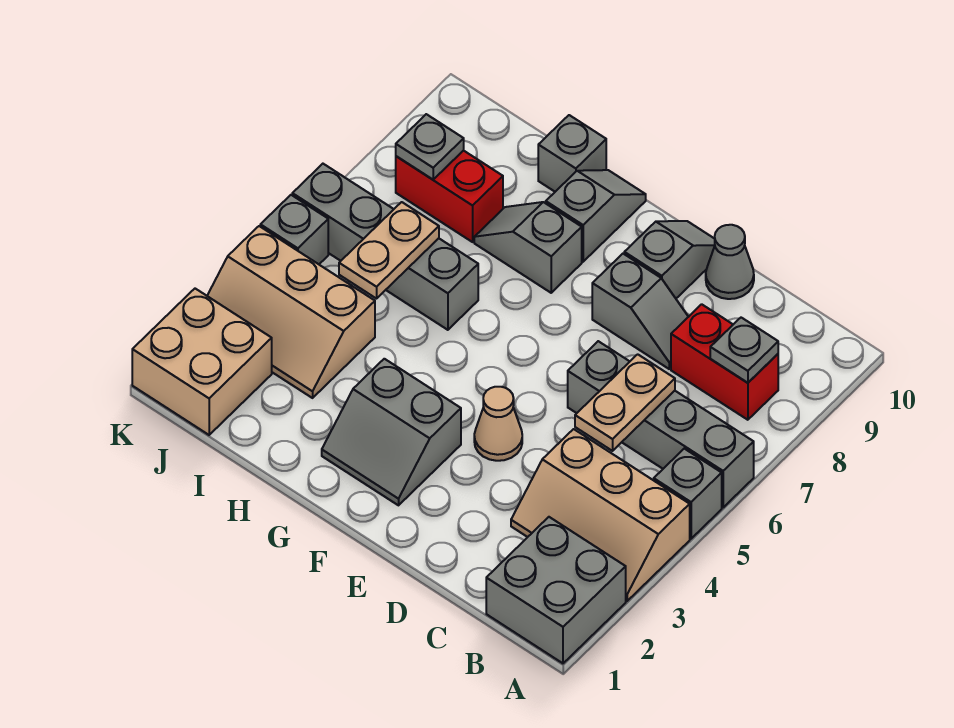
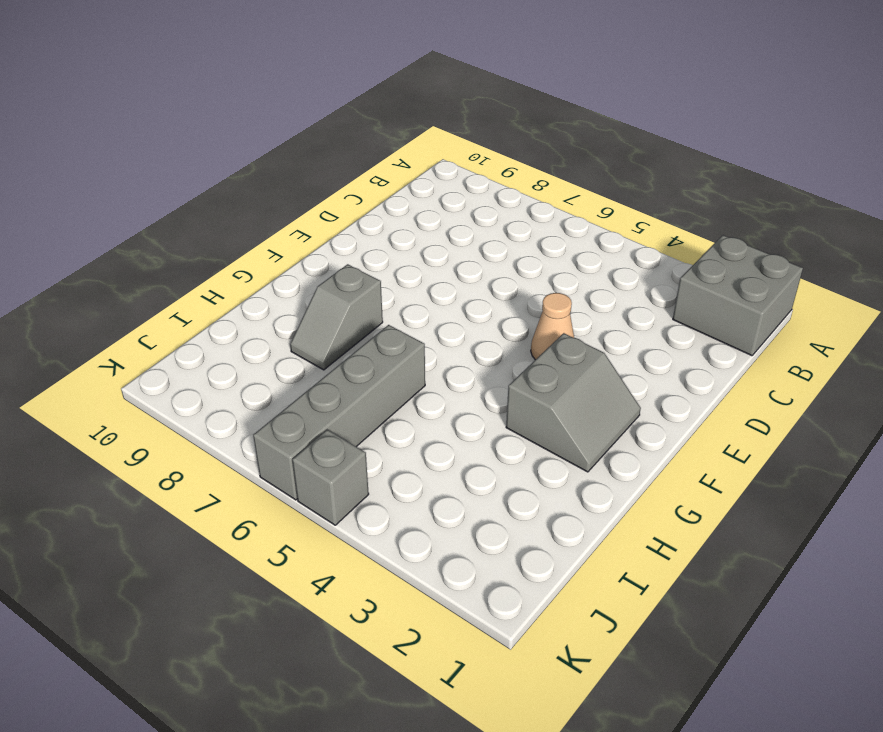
none -> tan slope A3:C4 level 1 top 4
none -> grey brick A5 level 1
none -> grey brick A6:D6 level 1

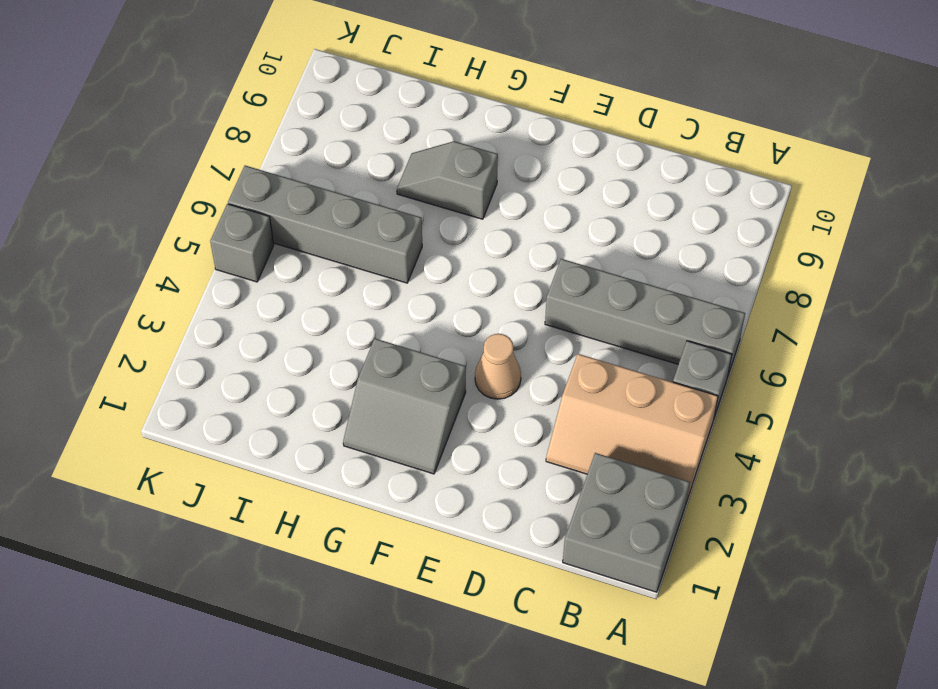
none -> red brick B8:C8 level 1
none -> grey slope D8:E8 level 1 top E
none -> grey cone D10 level 1

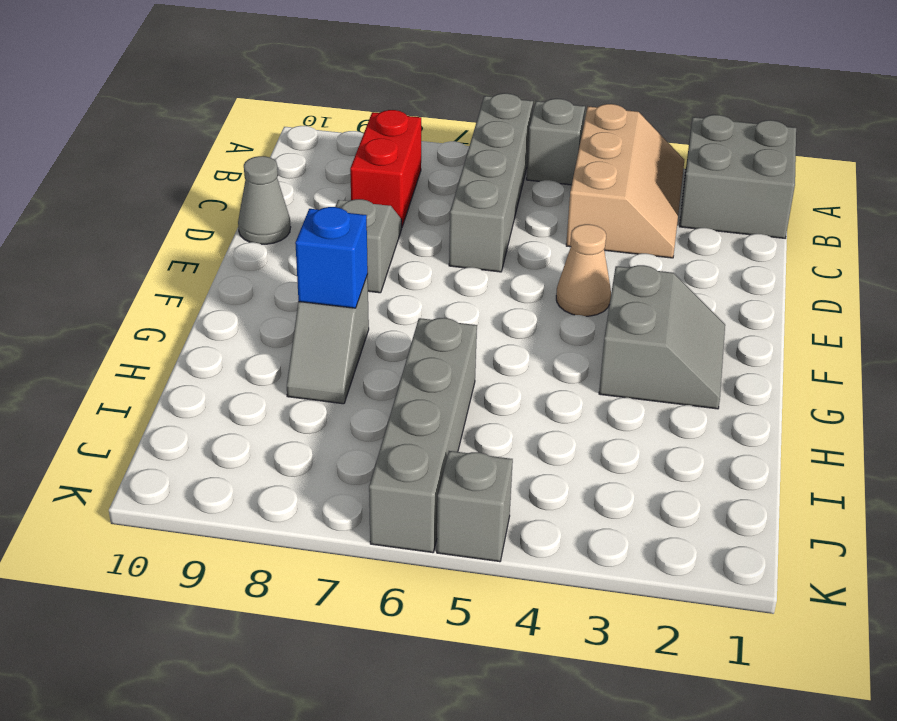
blue brick G8 level 2 -> none
none -> grey slope E9:E10 level 1 top 9
none -> grey slope G9:G10 level 1 top 9
none -> grey brick H10 level 1

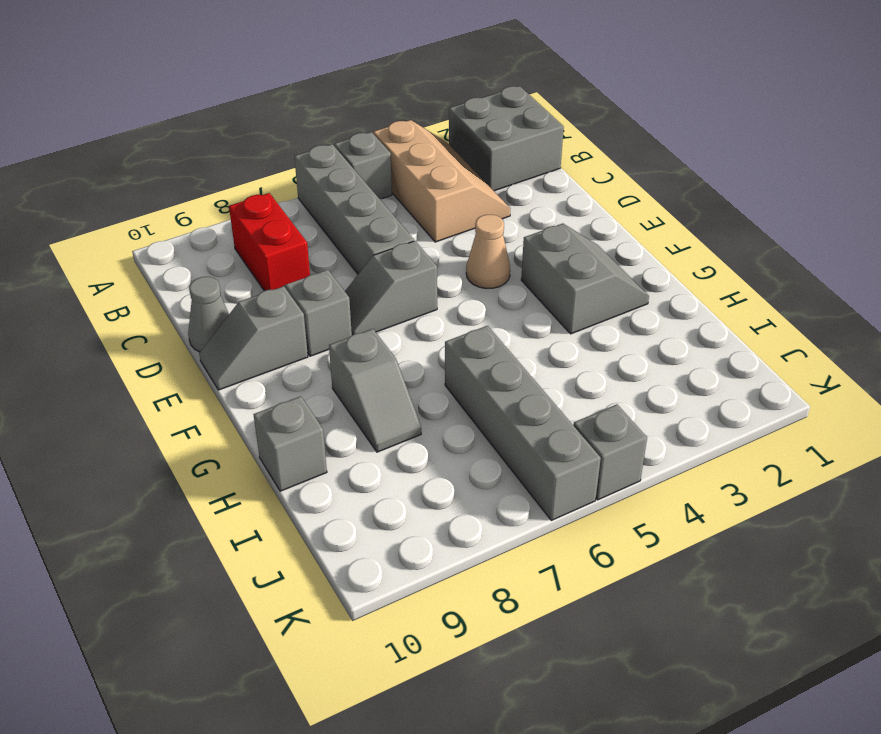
grey slope E6:E7 level 1 top 6 -> grey slope G9:G10 level 1 top 9
none -> tan slope I3:K4 level 1 top 4
none -> red brick I8:J8 level 1
none -> tan brick J1:K2 level 1

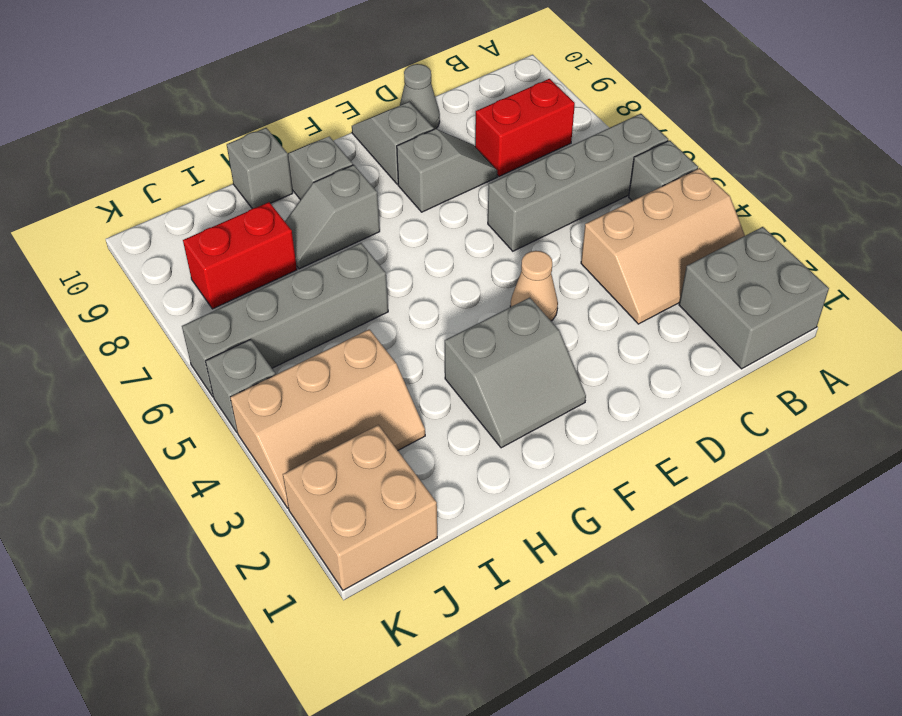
none -> grey plate B8 level 2
none -> tan plate C5:C6 level 2
none -> tan plate I5:I6 level 2

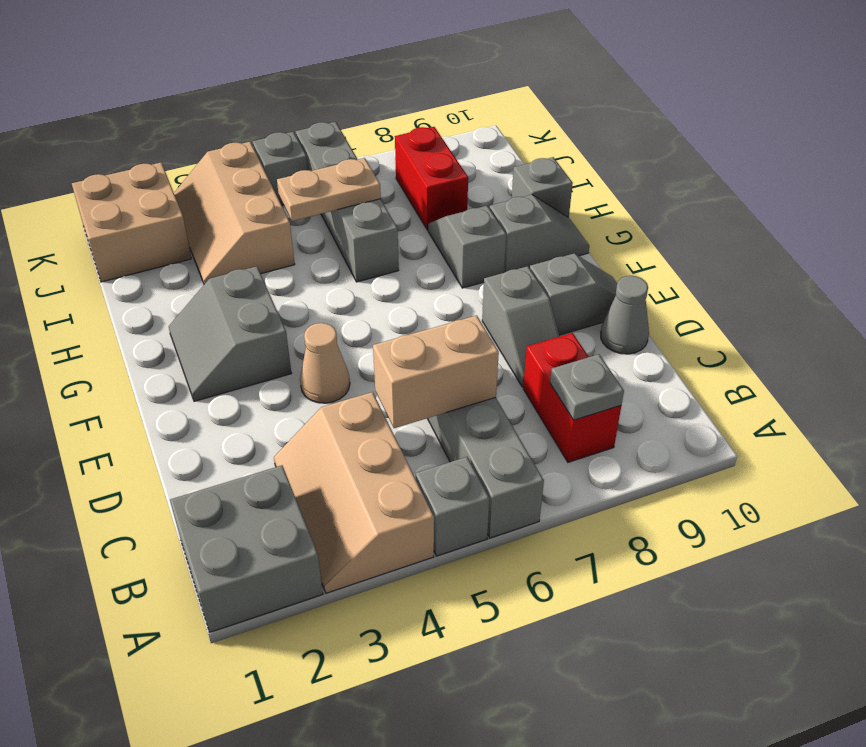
tan brick C5:C6 level 2 -> tan plate C5:C6 level 2
none -> grey plate J8 level 2

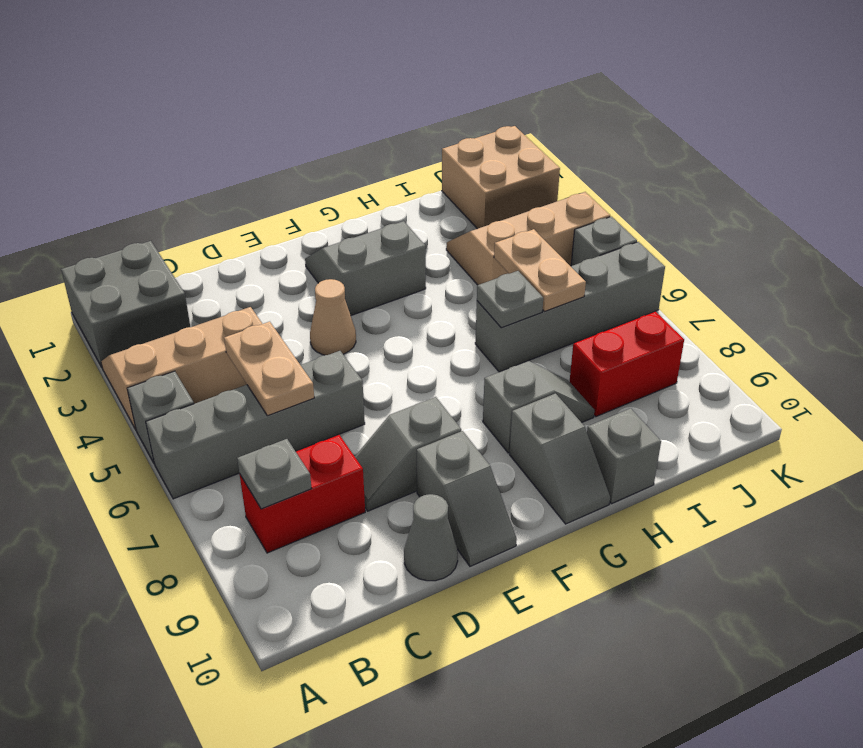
grey plate H6 level 2 -> grey plate J8 level 2

